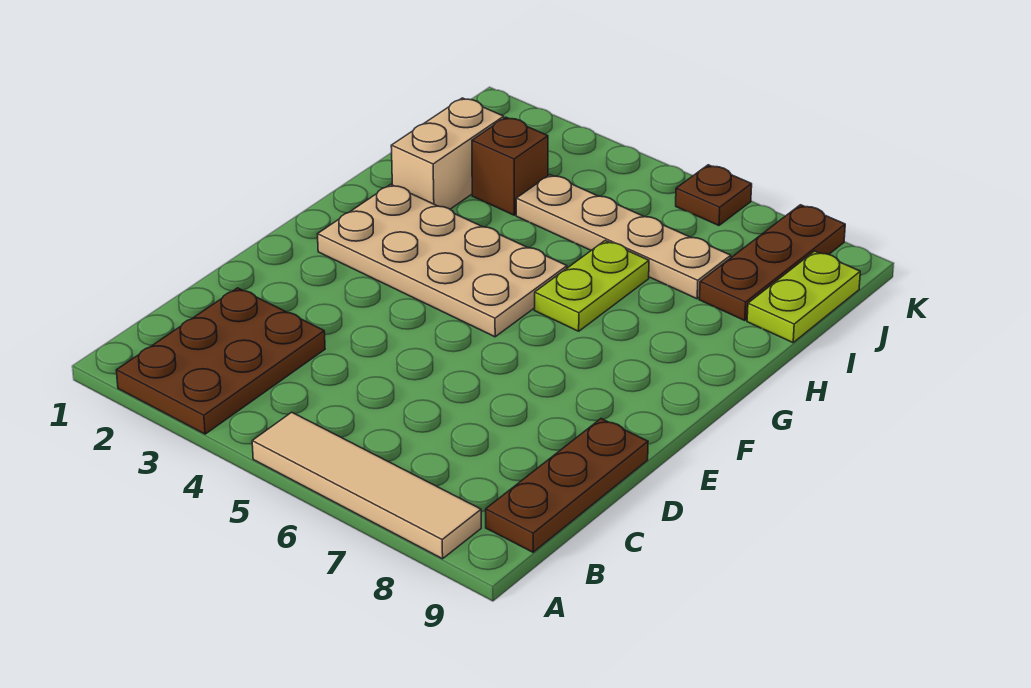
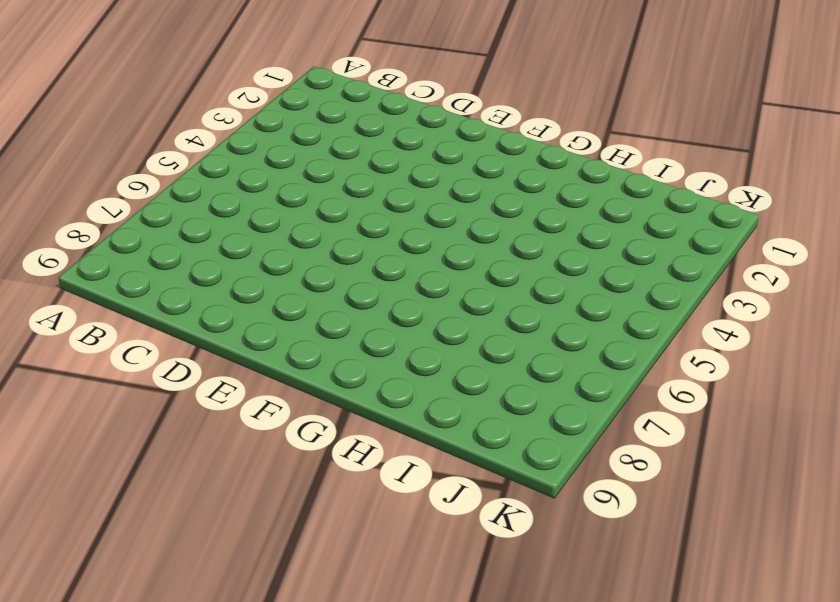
none -> brown plate A2:C3 level 1
none -> tan tile A5:A8 level 1

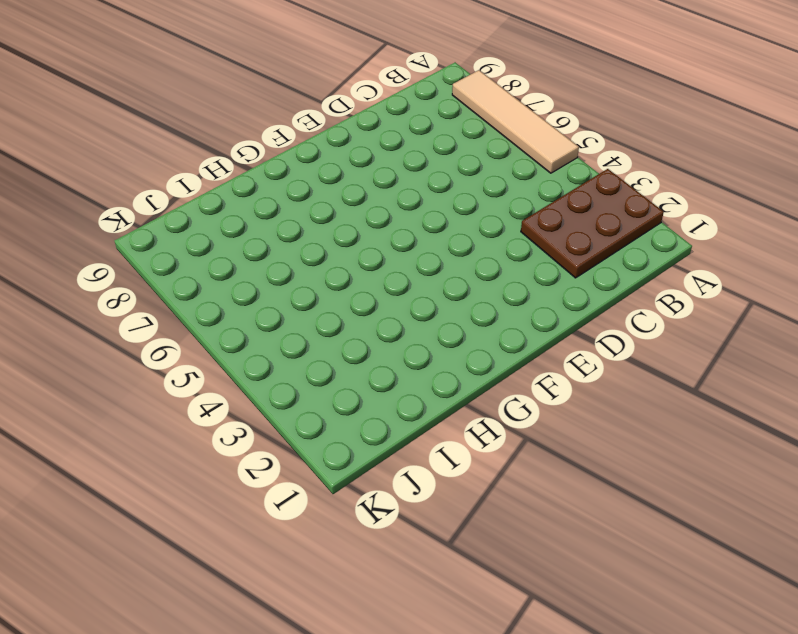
none -> brown plate B9:D9 level 1
none -> tan plate F2:G5 level 1

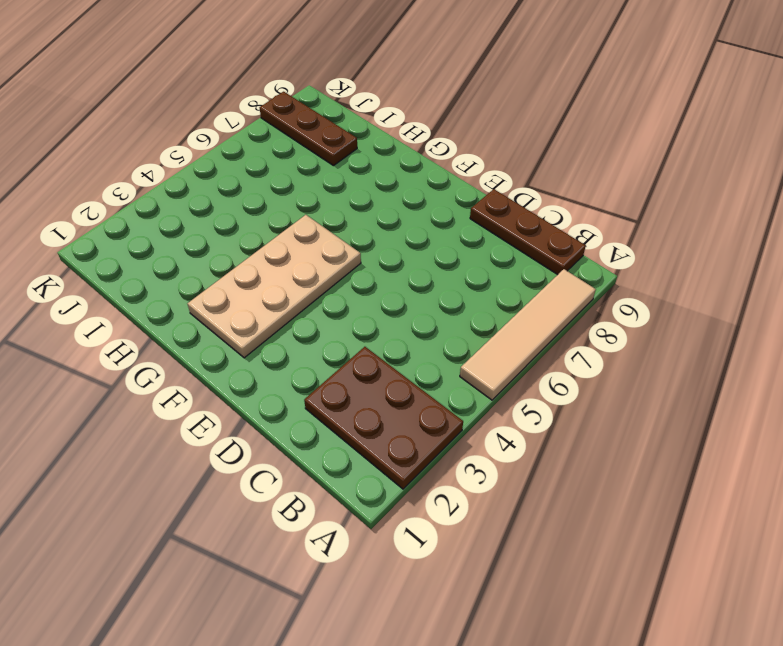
none -> lime plate G6:H6 level 1
none -> tan brick H2:I2 level 1

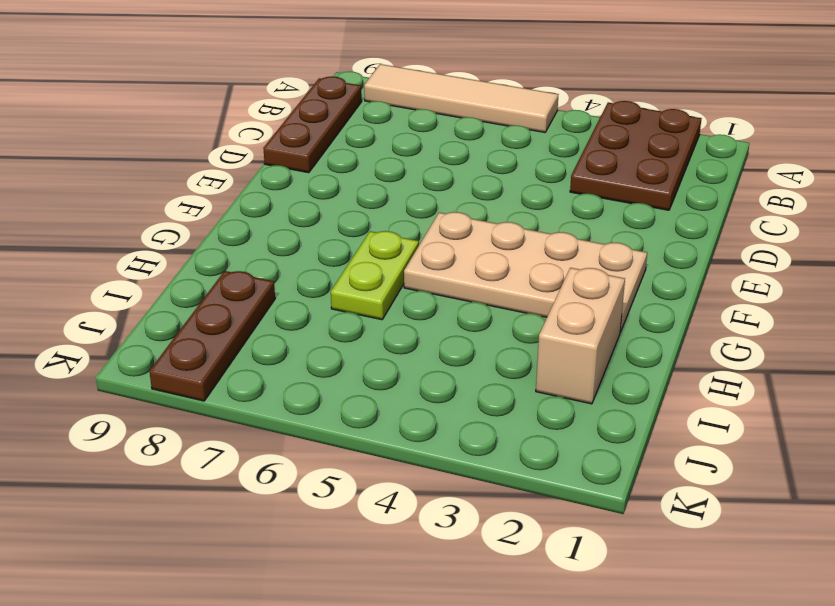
none -> brown brick I3 level 1
none -> tan plate I4:I7 level 1

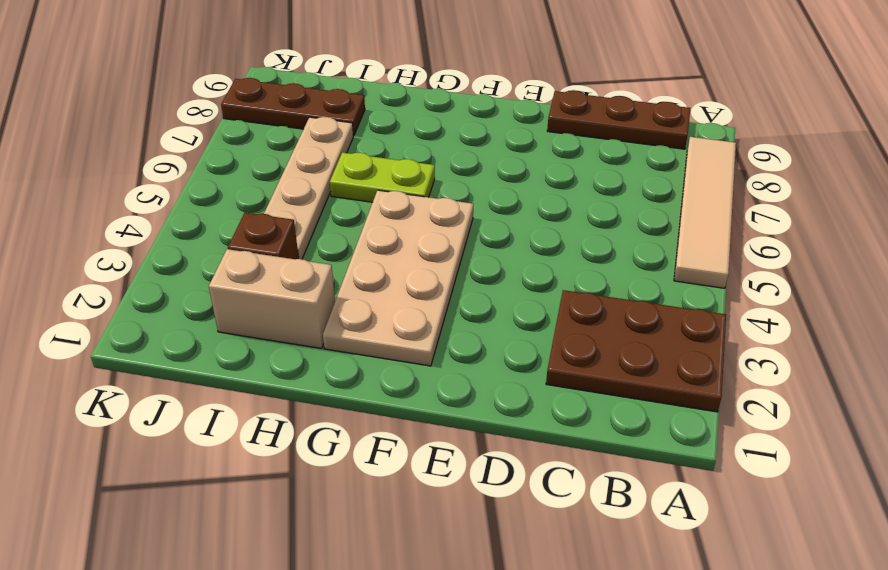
none -> lime plate I9:J9 level 1
none -> brown plate K6 level 1

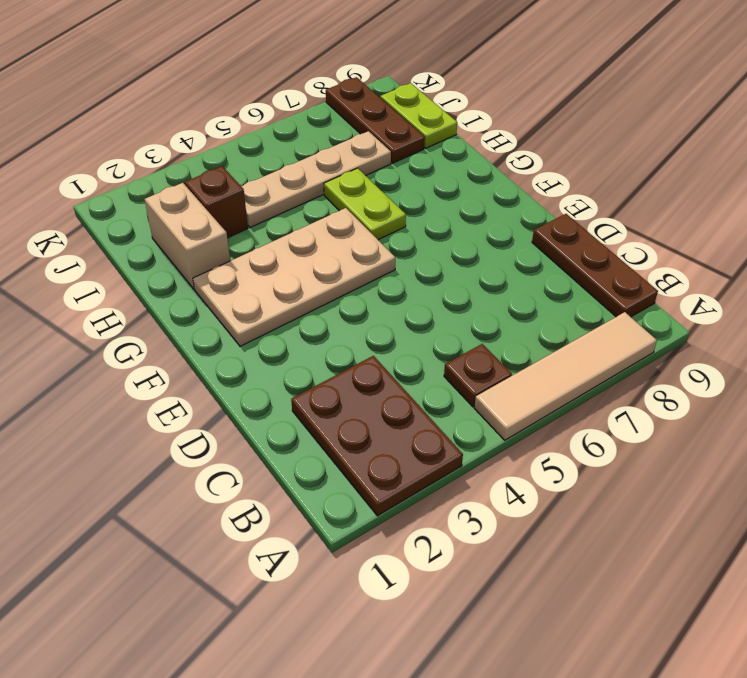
brown plate B5 level 1 -> brown plate K6 level 1

